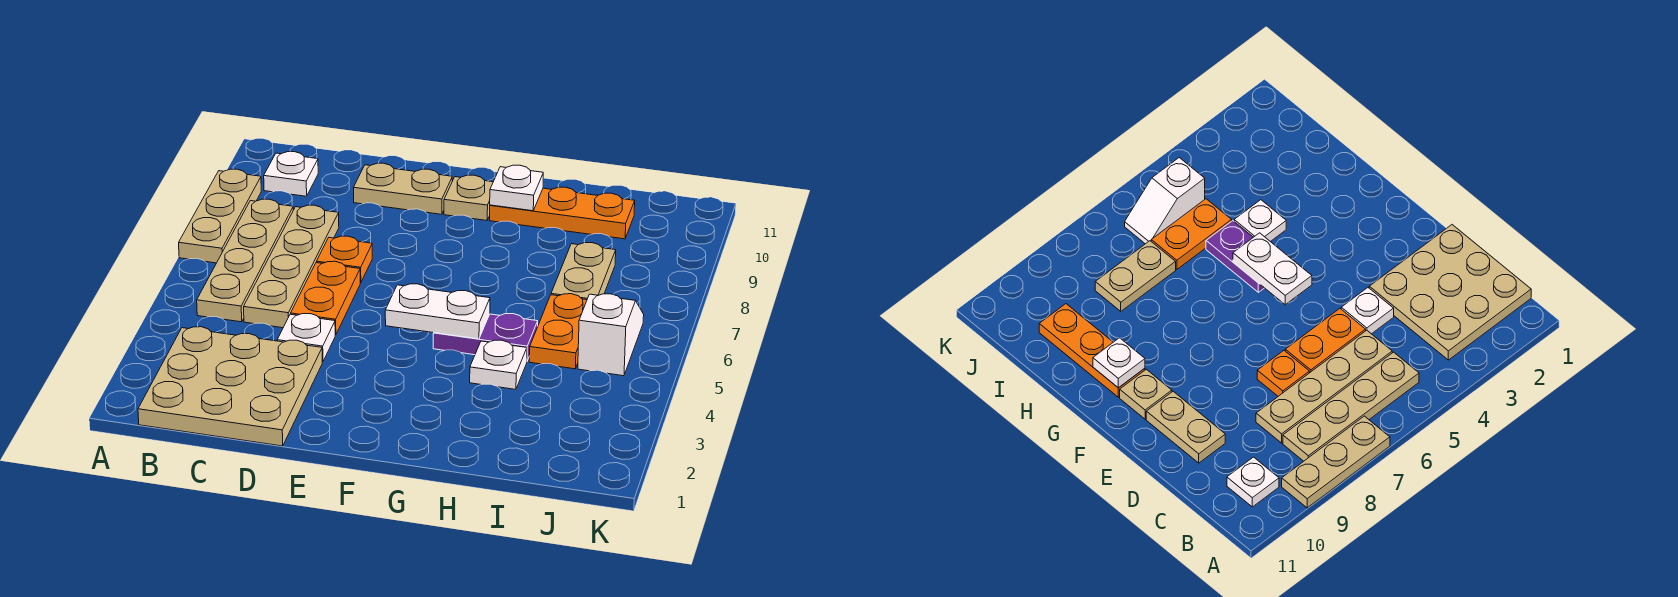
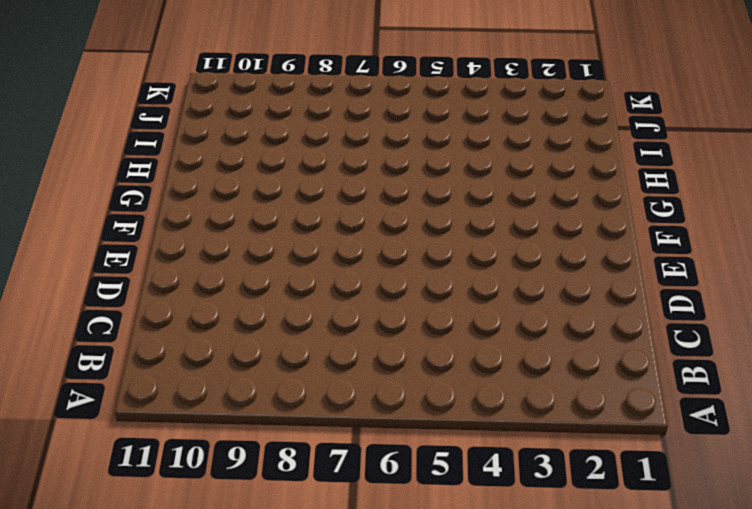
none -> tan plate A7:A9 level 1
none -> tan plate B1:D3 level 1
none -> tan plate B5:B8 level 1

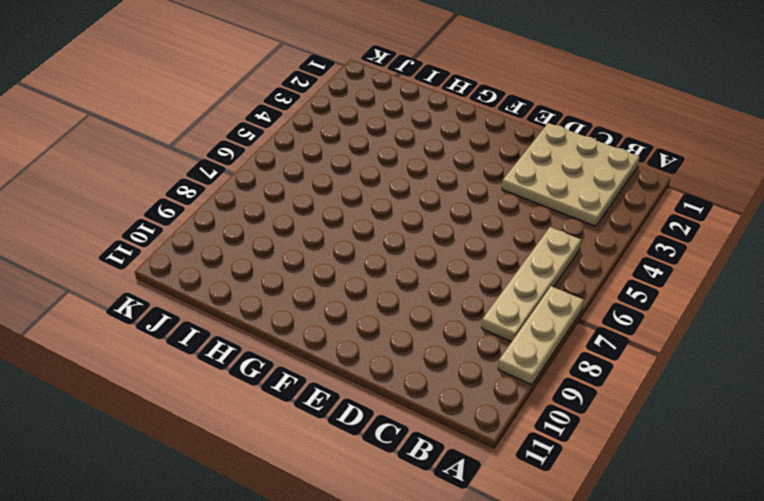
none -> white plate B10 level 1
none -> tan plate C5:C8 level 1
none -> white plate D4 level 1

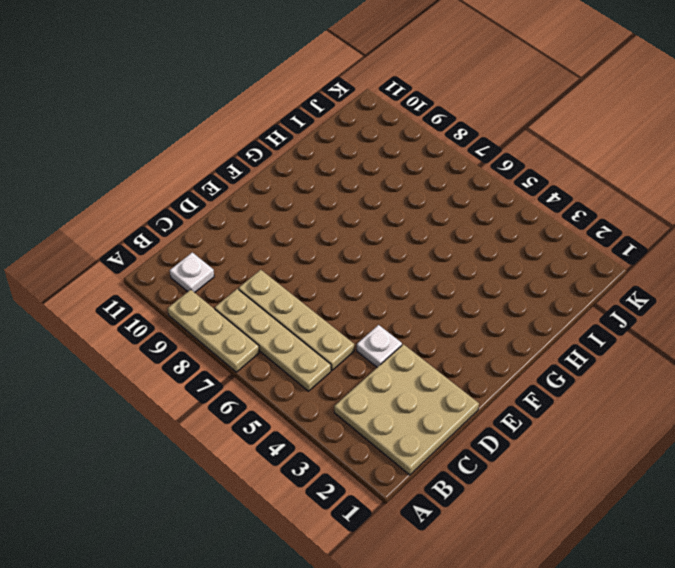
none -> orange plate D5:D6 level 1
none -> orange plate D7 level 1
none -> tan plate D10:E10 level 1

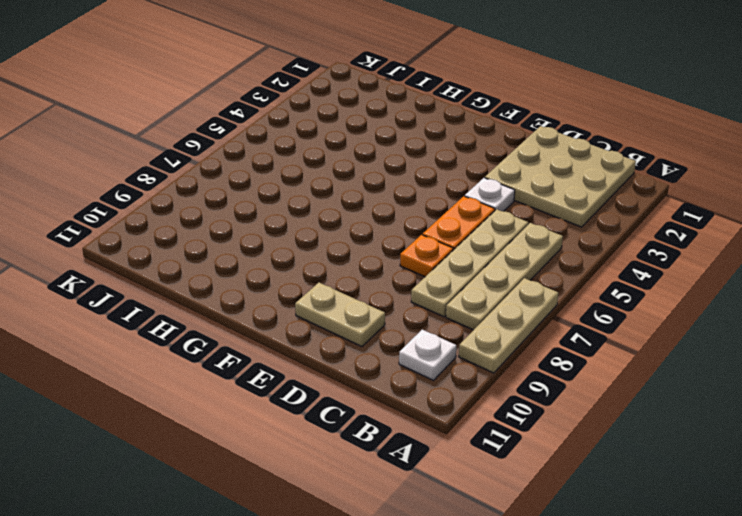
none -> tan plate F10 level 1
none -> purple plate G5:H5 level 1
none -> orange plate G10:I10 level 1

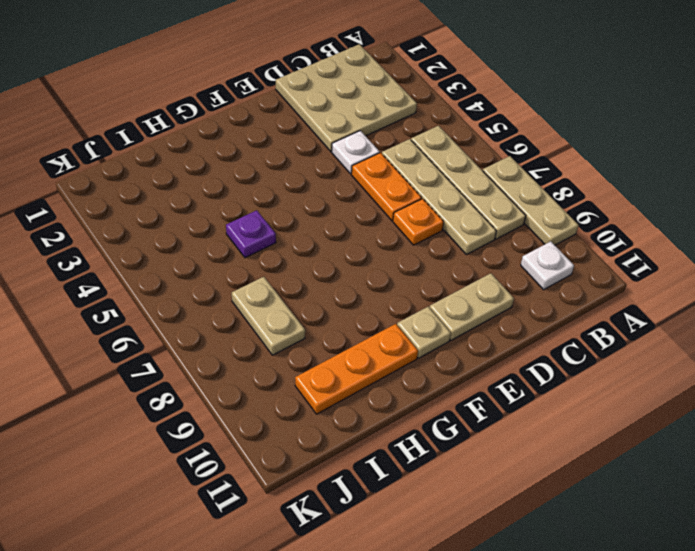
purple plate H5 level 1 -> purple plate G5:H5 level 1
none -> white plate H4 level 1
none -> orange plate I5:I6 level 1
none -> white slope J5:J6 level 1 top 5

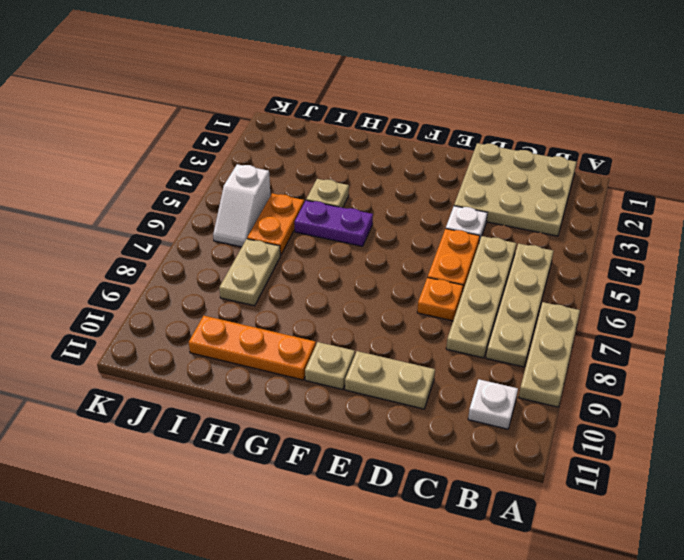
tan plate H4 level 1 -> white plate H4 level 1
none -> white plate F5:G5 level 2
none -> white plate G10 level 2

